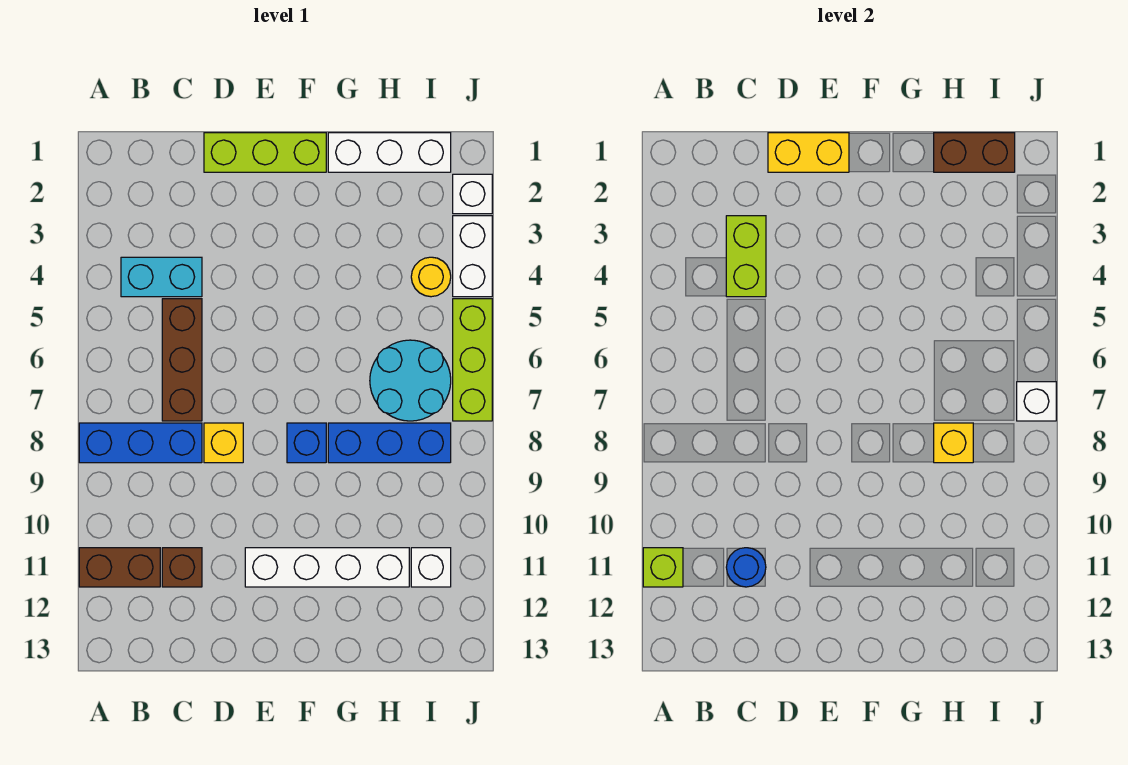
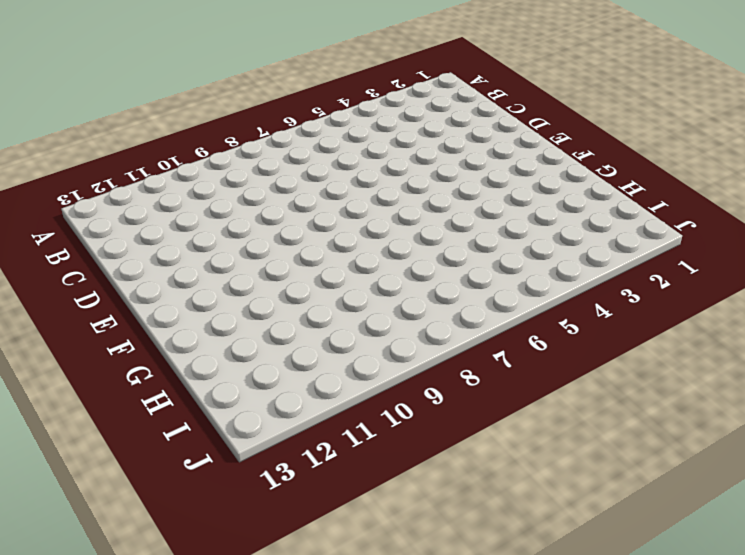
none -> blue brick A8:C8 level 1
none -> brown brick A11:B11 level 1
none -> cyan brick B4:C4 level 1

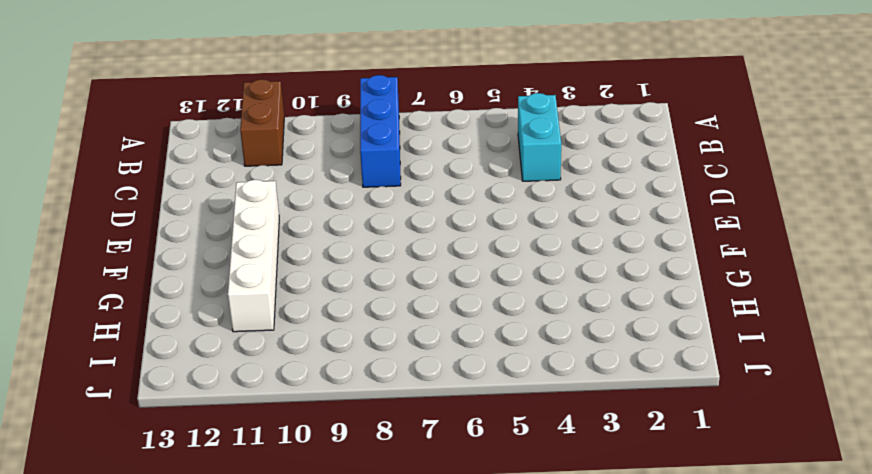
none -> brown brick C5:C7 level 1
none -> brown brick C11 level 1
none -> lime brick D1:F1 level 1

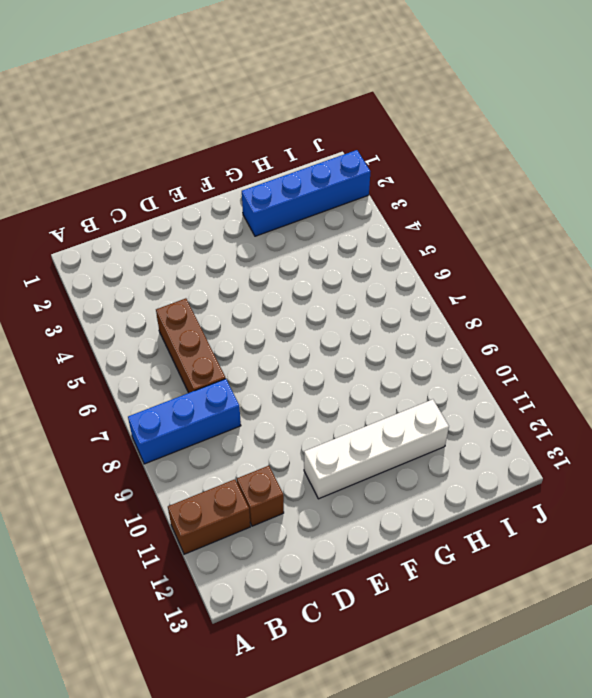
blue brick G2:J2 level 1 -> white brick J2 level 1
none -> cyan brick B4:C4 level 1
none -> lime brick D1:F1 level 1
none -> yellow brick D8 level 1

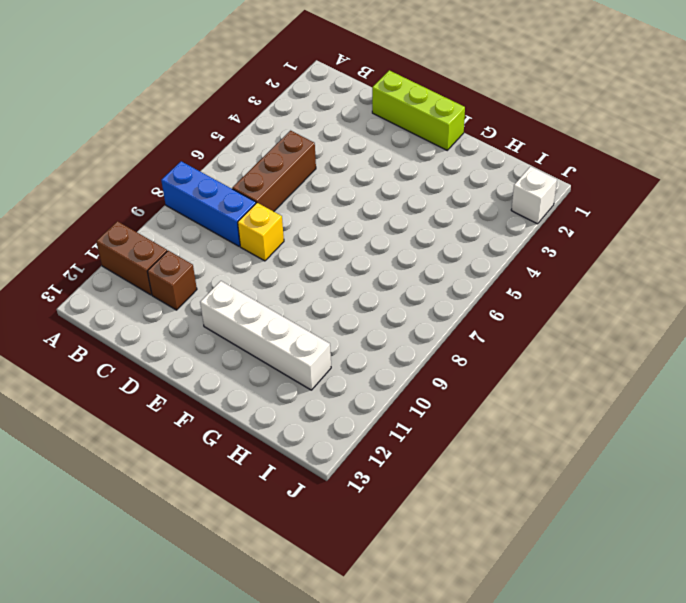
none -> cyan brick B4:C4 level 1
none -> blue brick F8 level 1
none -> white brick G1:I1 level 1

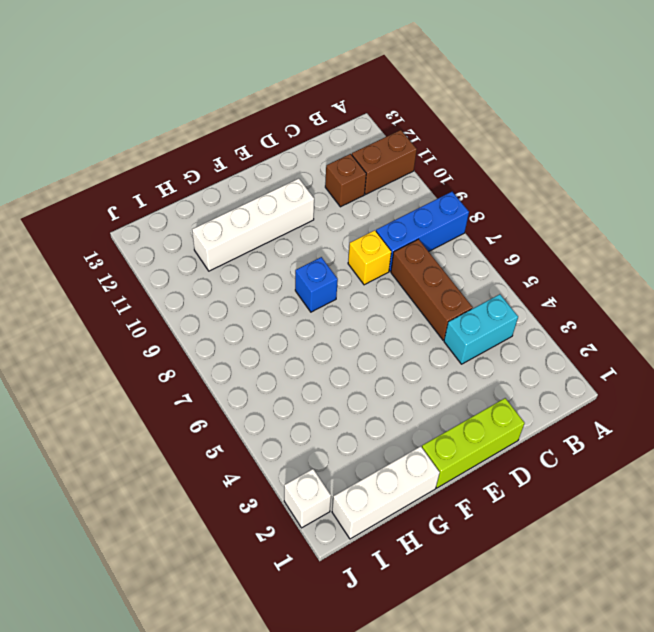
none -> blue brick G8:I8 level 1
none -> cyan round brick H6:I7 level 1
none -> yellow round brick I4 level 1

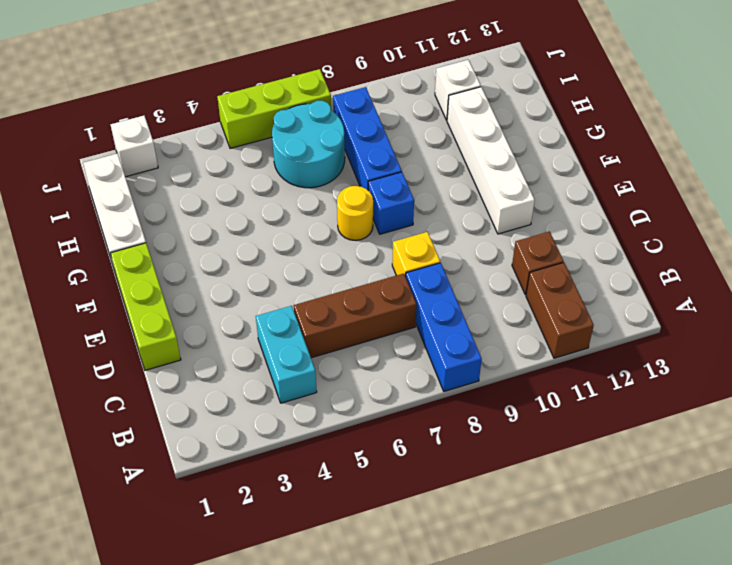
yellow round brick F7 level 1 -> yellow round brick I4 level 1
none -> white brick J3:J4 level 1
none -> lime brick A11 level 2
none -> lime brick C3:C4 level 2

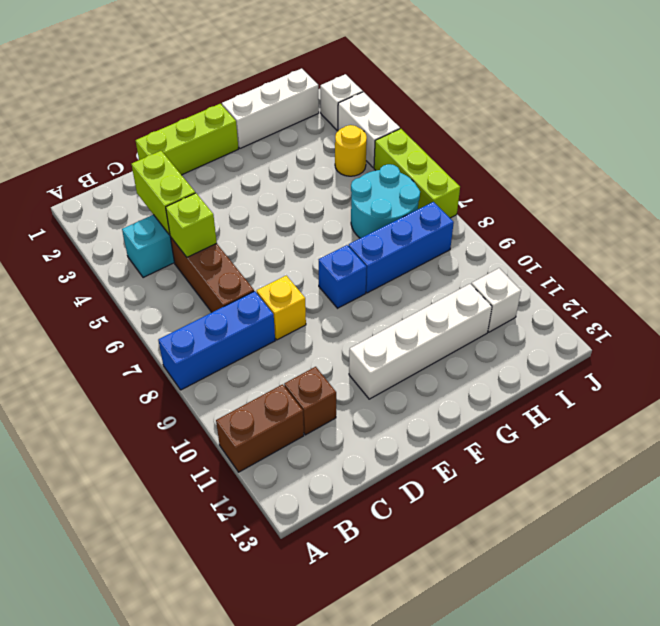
lime brick C5 level 2 -> lime brick A11 level 2
none -> blue round brick C11 level 2
none -> yellow brick D1:E1 level 2
none -> brown brick H1:I1 level 2

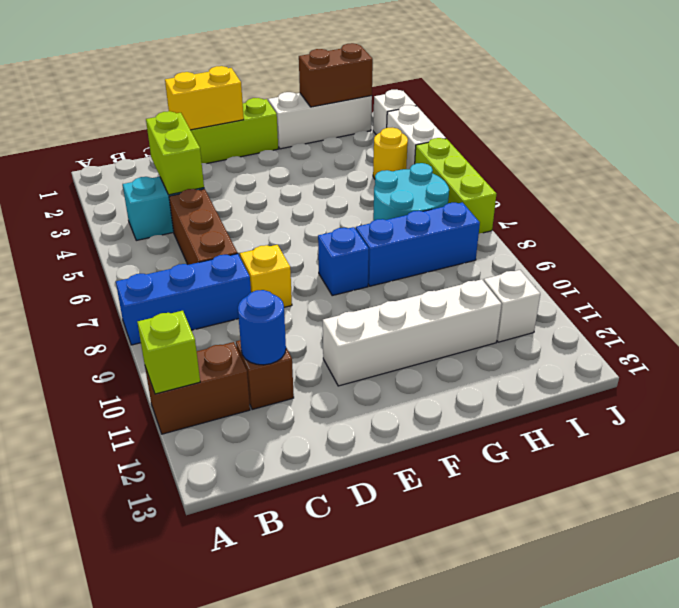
none -> yellow brick H8 level 2
none -> white brick J7 level 2

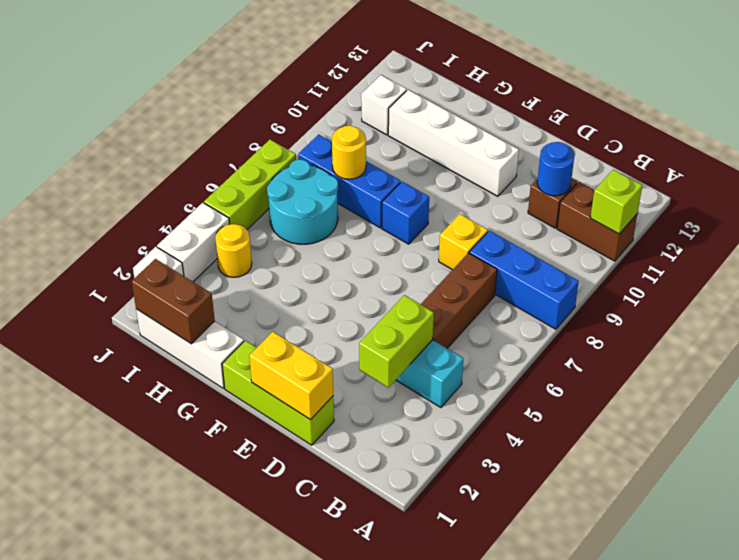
yellow round brick H8 level 2 -> yellow brick H8 level 2
none -> white brick J7 level 2

